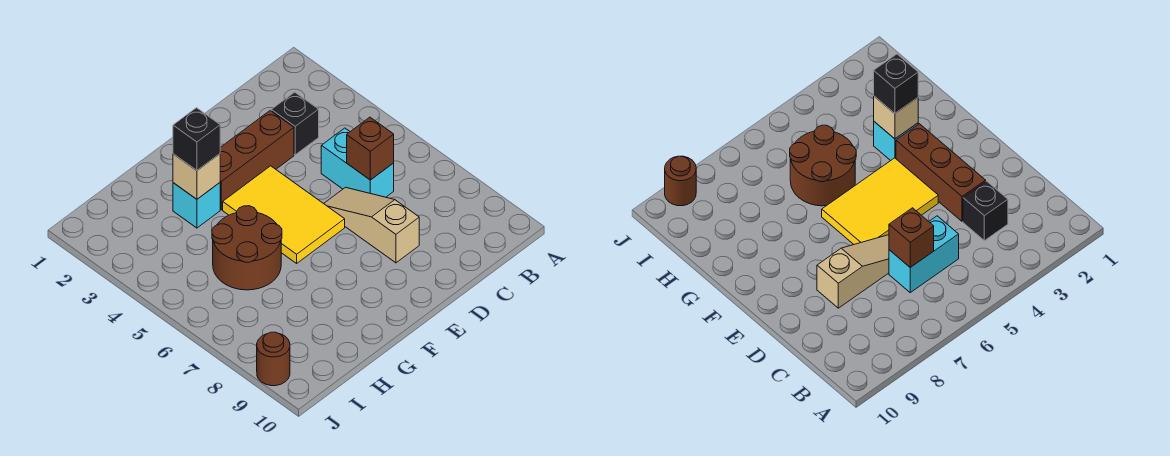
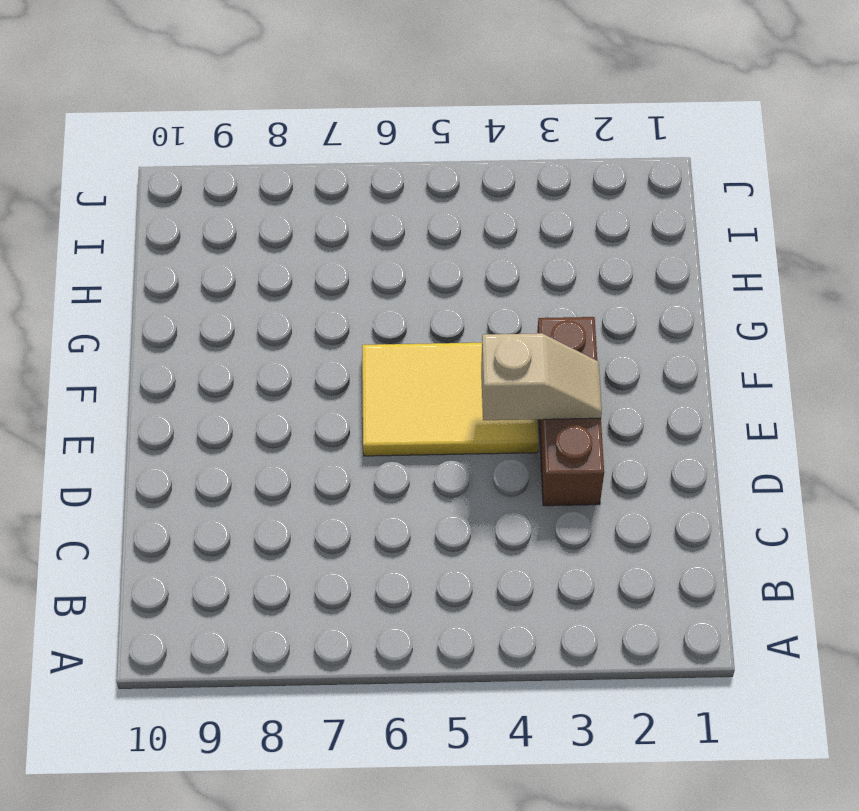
tan slope E3:E4 level 2 top 4 -> none
none -> black brick C3 level 1
none -> cyan brick C5:C6 level 1

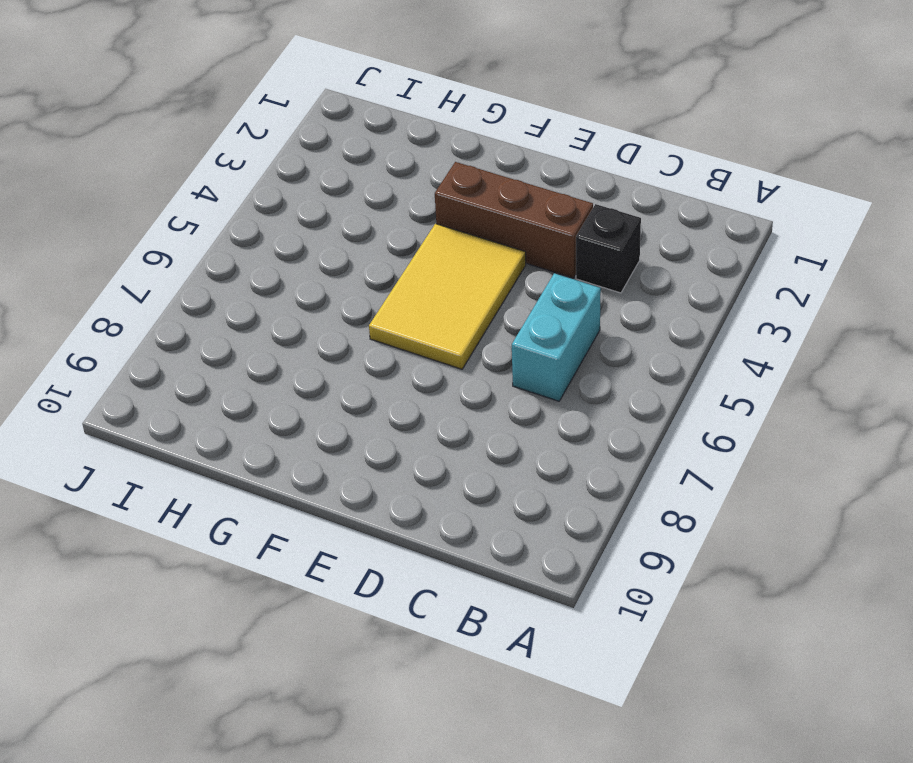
none -> tan slope D6:D8 level 1 top 8
none -> cyan brick G3 level 1

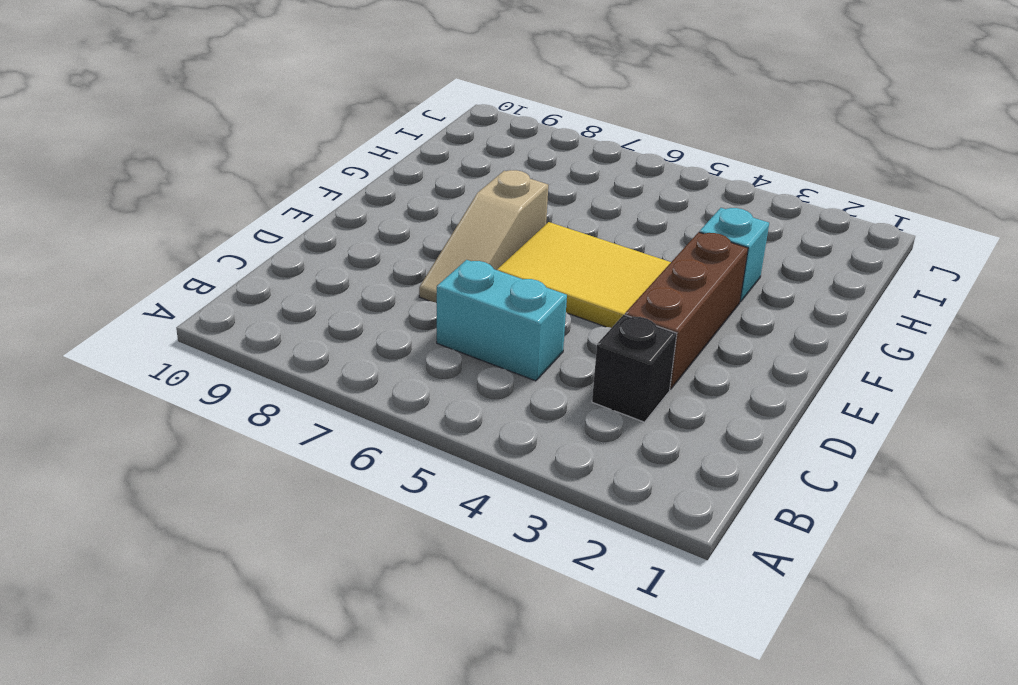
tan slope D7:F7 level 1 top F -> tan slope D6:D8 level 1 top 8
none -> brown round brick G5:H6 level 1
none -> brown round brick J9 level 1

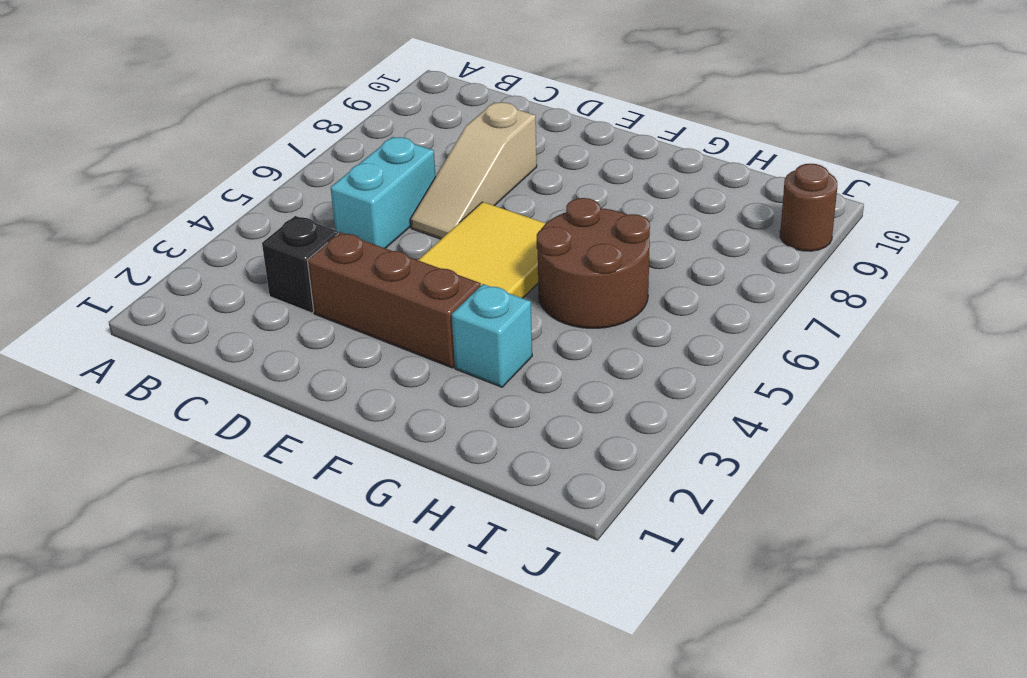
none -> brown brick C6 level 2
none -> tan brick G3 level 2

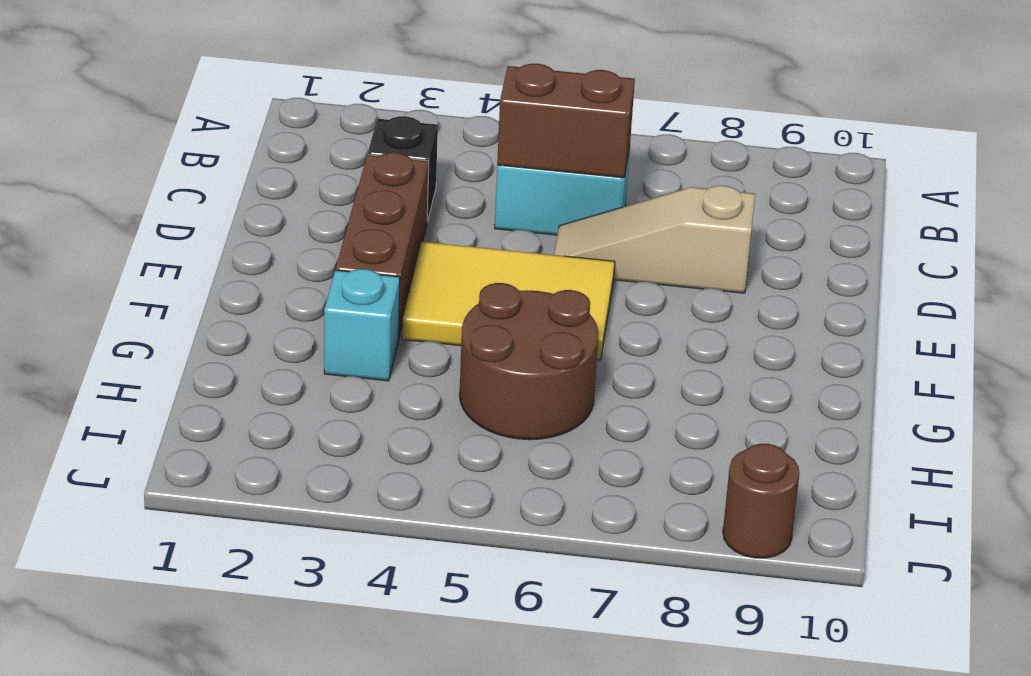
brown brick C5:C6 level 2 -> brown brick C6 level 2
none -> tan brick G3 level 2
none -> black brick G3 level 3

